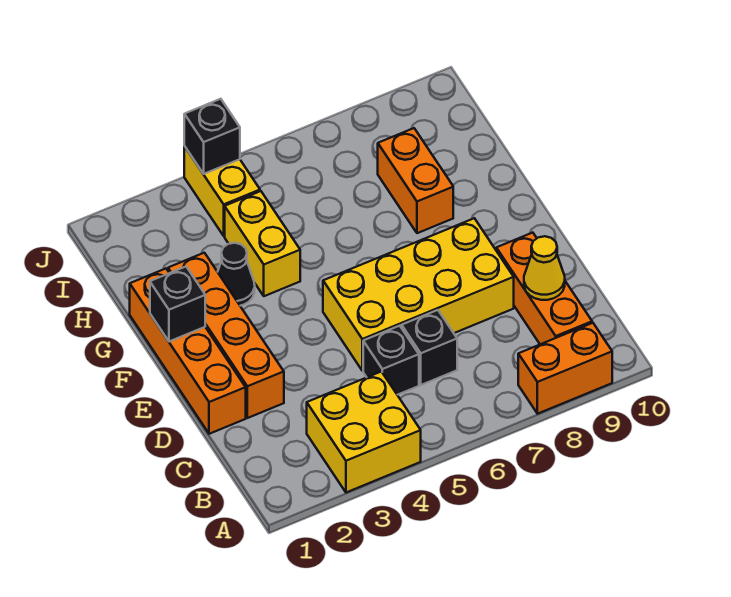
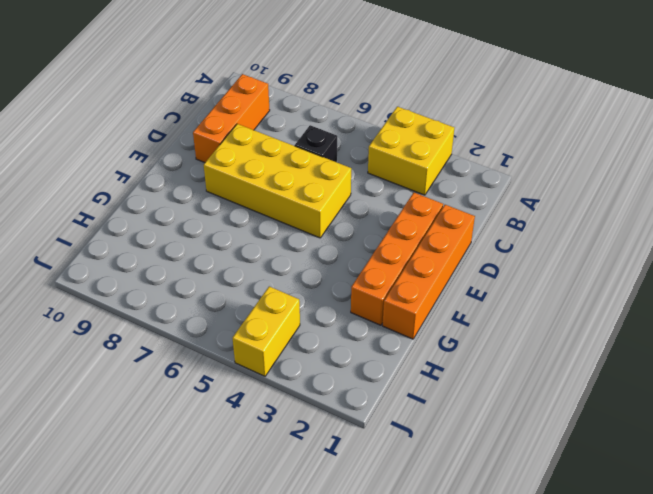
none -> orange brick A8:A9 level 1
none -> black brick C5 level 1
none -> black cone G3 level 1

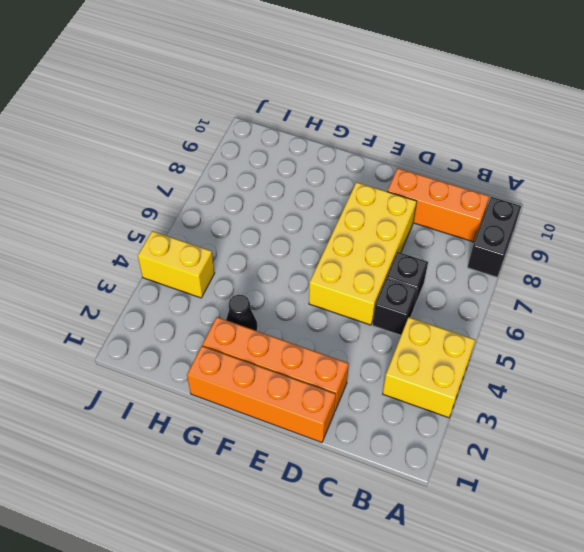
black brick A8:A9 level 1 -> orange brick A8:A9 level 1
none -> yellow brick G4:H4 level 1
none -> orange brick G8:H8 level 1
none -> yellow cone C9 level 2

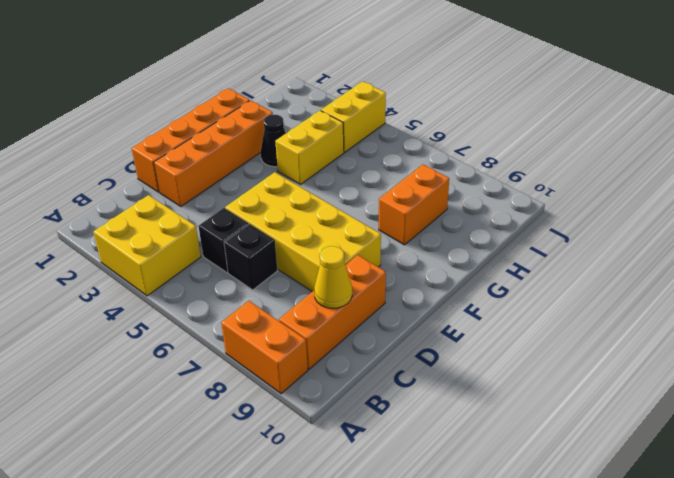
none -> black brick F1 level 2
none -> black brick J4 level 2

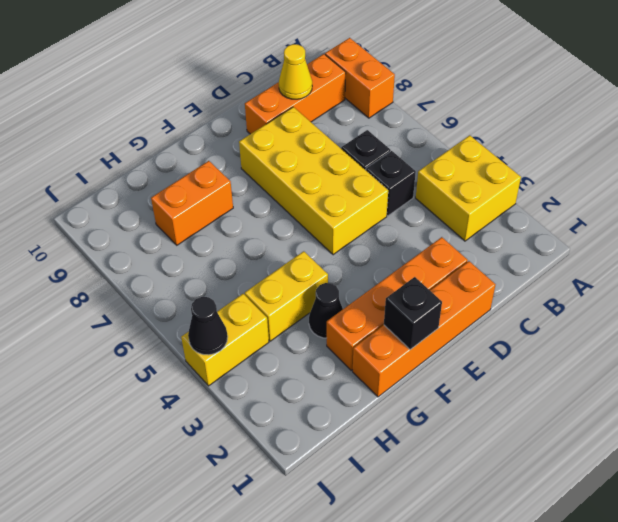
black cone J4 level 2 -> black brick J4 level 2

